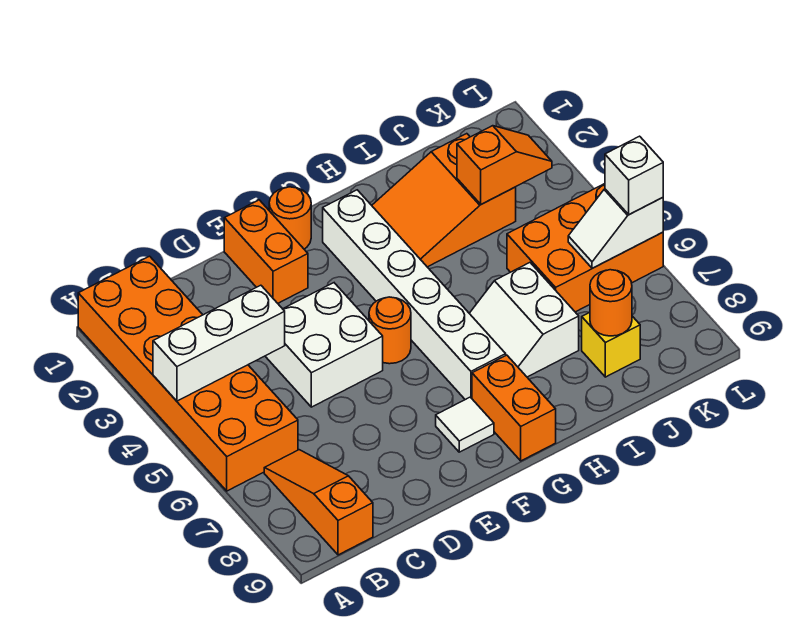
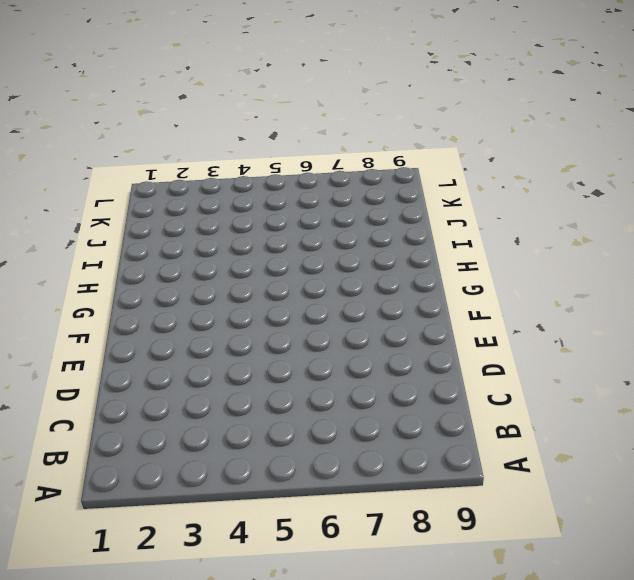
none -> orange brick A1:B6 level 1
none -> orange slope B7:B9 level 1 top 9
none -> white brick D4:E5 level 1

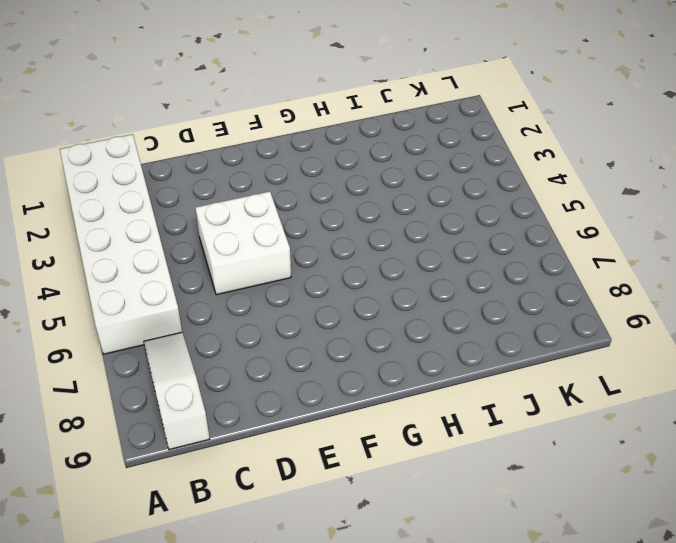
white brick A1:B6 level 1 -> orange brick A1:B6 level 1
white slope B7:B9 level 1 top 9 -> orange slope B7:B9 level 1 top 9
none -> orange brick E1:E2 level 1
none -> orange round brick F1 level 1
none -> orange round brick F5 level 1

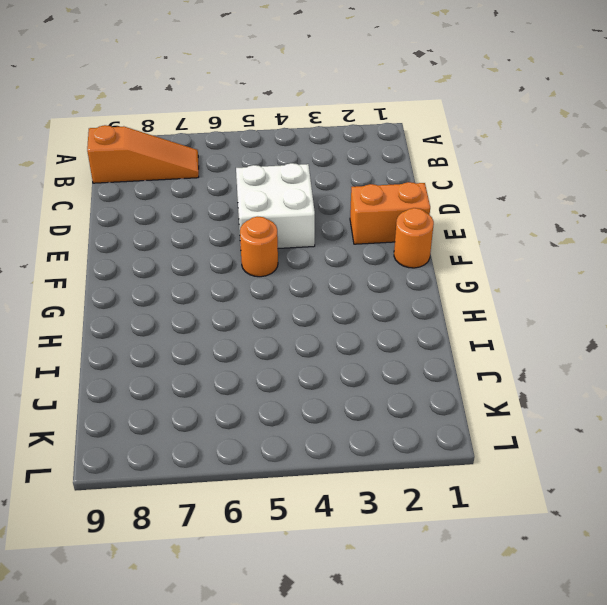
none -> orange brick A1:B6 level 1
none -> white tile F8 level 1
none -> white brick G2:G7 level 1

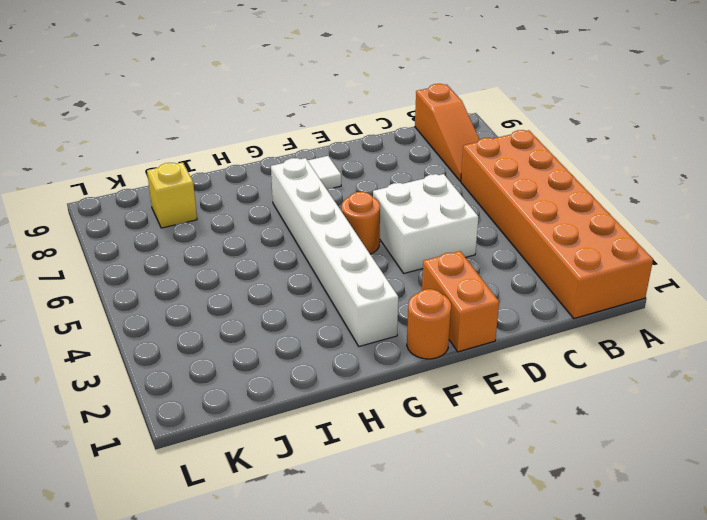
none -> orange brick G8:G9 level 1
none -> orange slope H2:J3 level 1 top J
none -> white slope H6:I7 level 1 top I

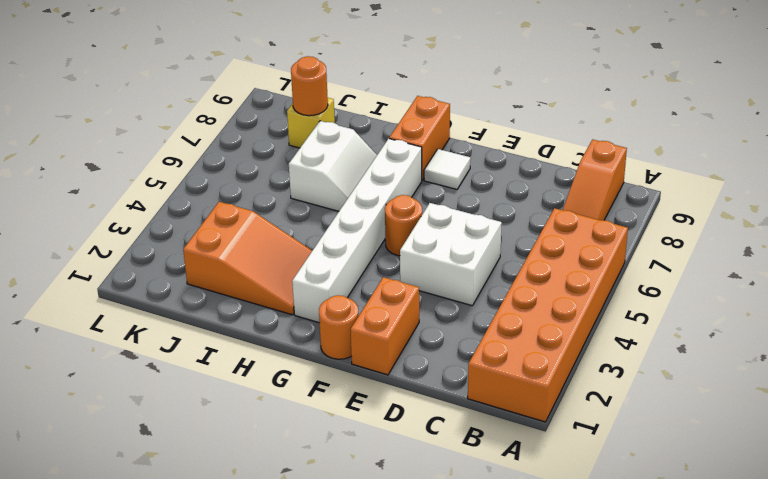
none -> orange brick J5:L6 level 1
none -> white brick A4:C4 level 2
none -> orange slope J3:K3 level 2 top J

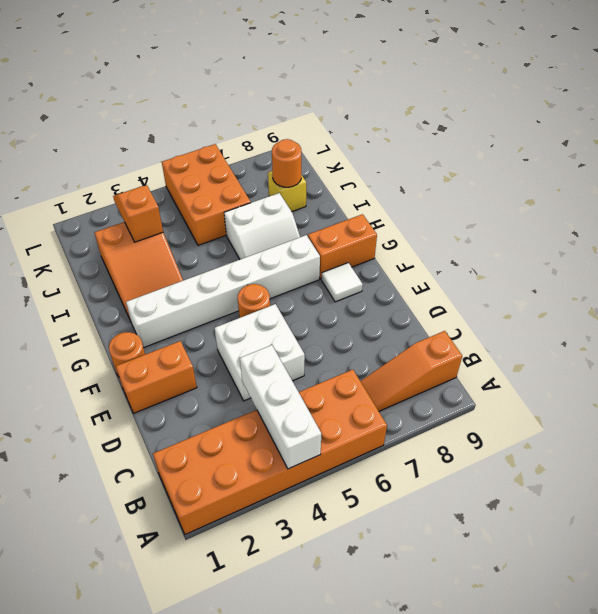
none -> white slope K6:L6 level 2 top L
none -> white brick L6 level 3

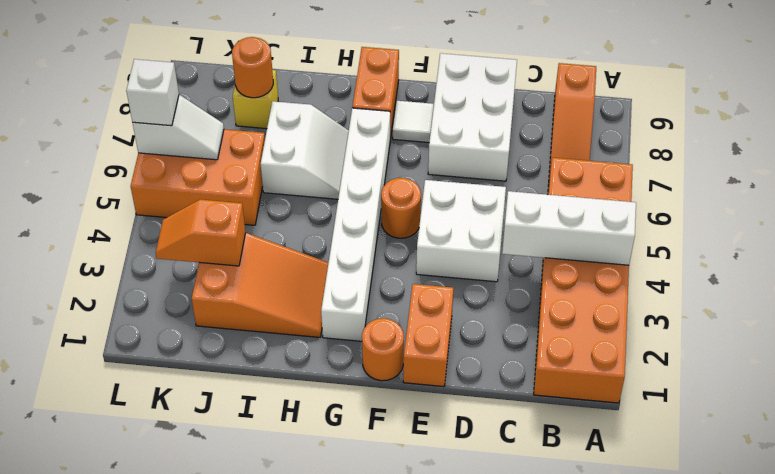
white brick D7:E9 level 1 -> none

